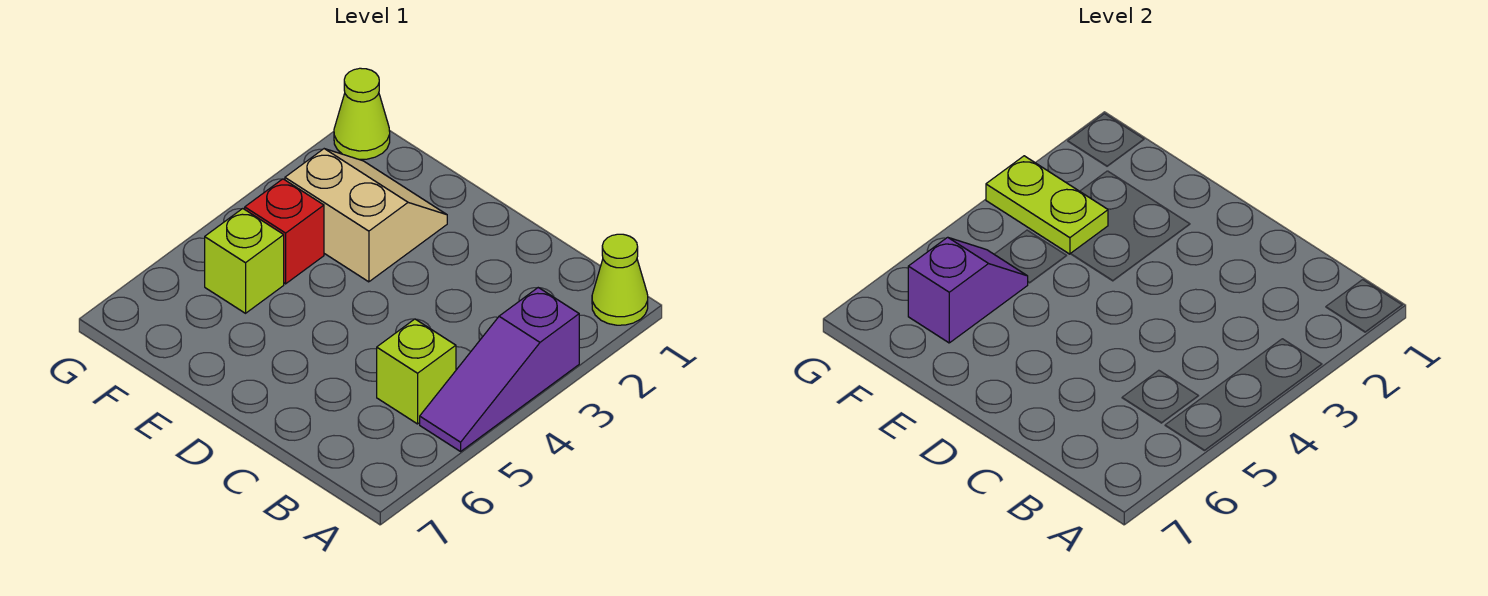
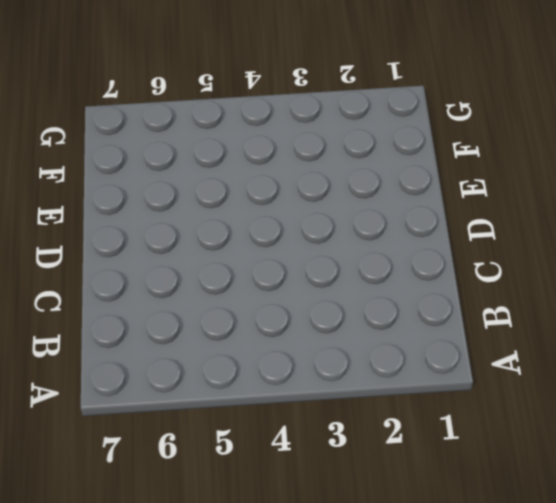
none -> lime cone A1 level 1
none -> purple slope A3:A5 level 1 top 3

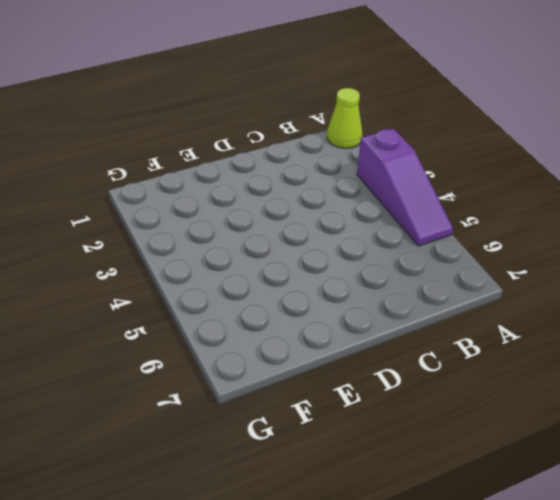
none -> lime brick B5 level 1
none -> tan slope E2:F3 level 1 top 3

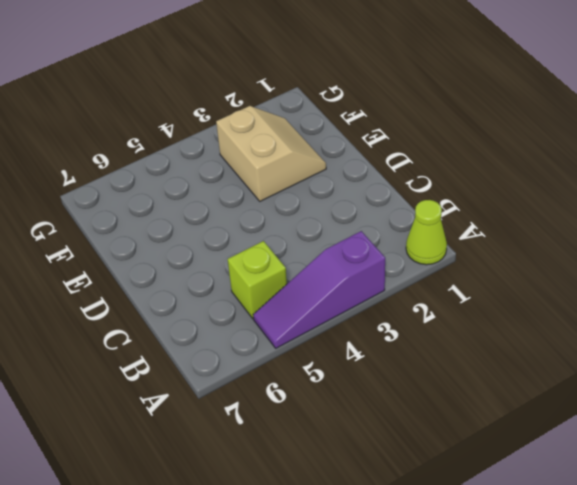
none -> red brick F4 level 1
none -> lime brick F5 level 1

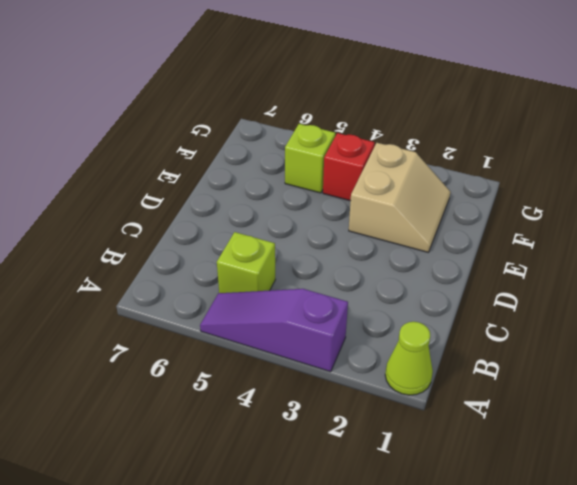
none -> lime cone G1 level 1
none -> lime plate F3:G3 level 2

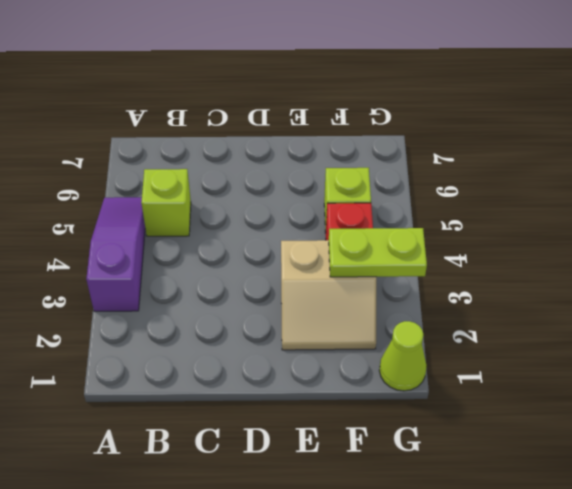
none -> lime cone A1 level 1
none -> purple slope F5:F6 level 2 top 6

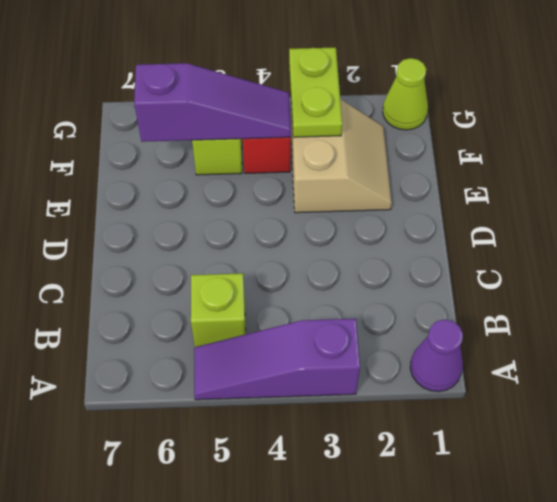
purple cone A1 level 1 -> lime cone A1 level 1
purple slope F4:F6 level 2 top 6 -> purple slope F5:F6 level 2 top 6

